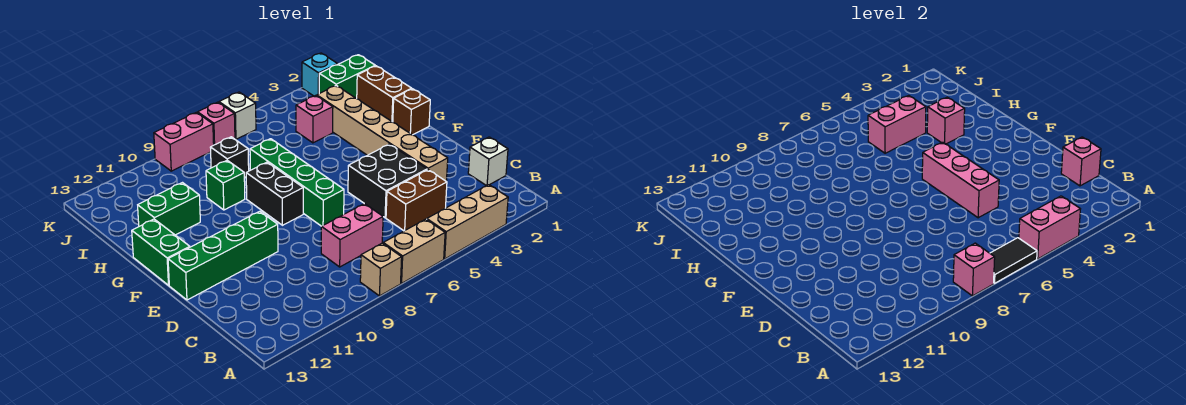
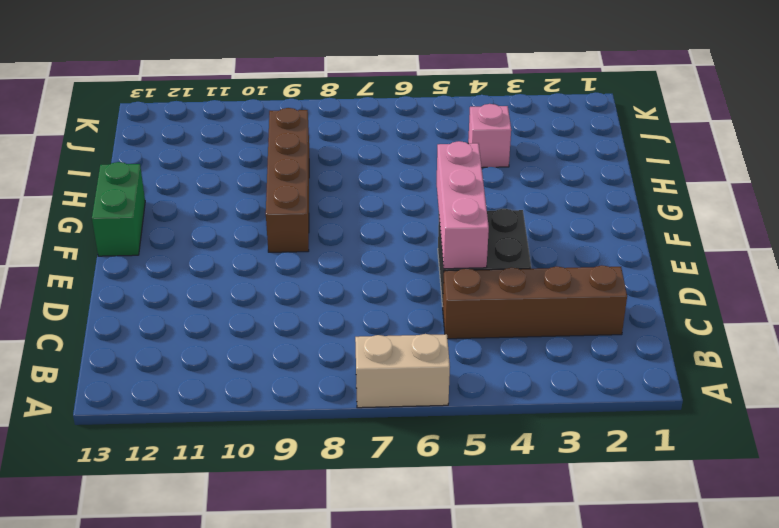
brown brick C2:C5 level 1 -> brown brick C4:C5 level 1
brown brick F9:I9 level 1 -> green brick H9 level 1
none -> tan brick A3:A5 level 1
none -> tan brick A8 level 1
none -> white brick C1 level 1
none -> pink brick C7:C8 level 1

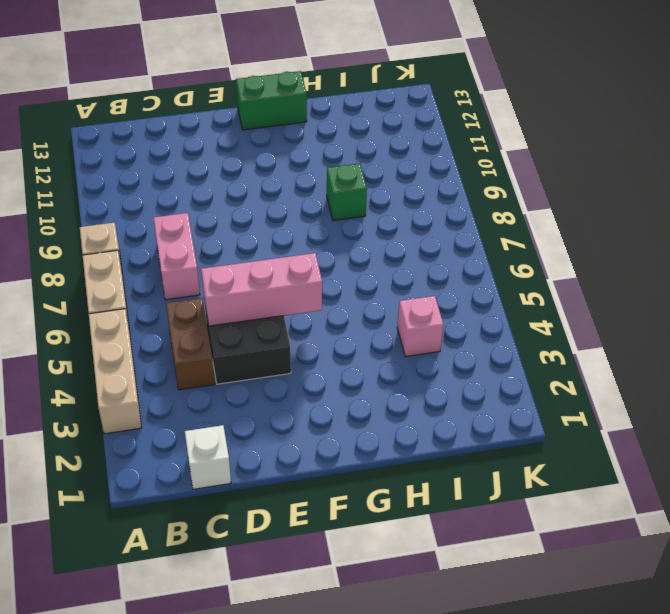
none -> tan brick D3:I3 level 1
none -> green brick E7:H7 level 1
none -> green brick E10:E13 level 1
none -> black brick F8:G8 level 1

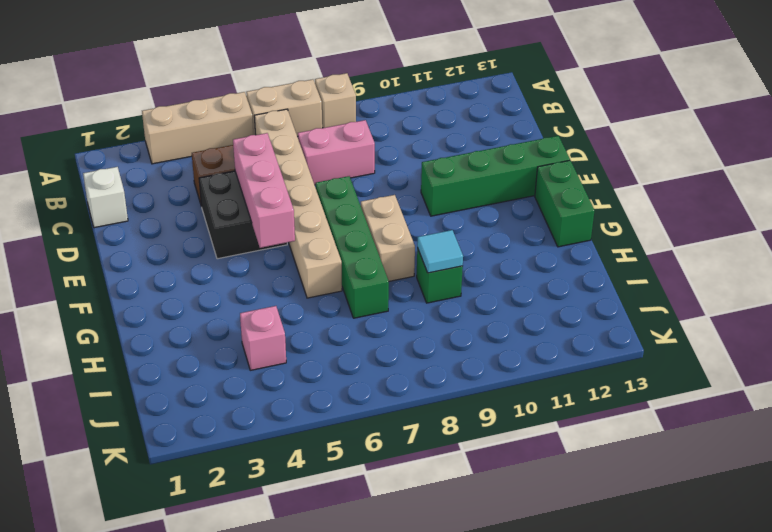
tan brick B6:G6 level 1 -> tan brick D3:I3 level 1
tan brick F8:G8 level 1 -> black brick F8:G8 level 1
cyan tile H9 level 2 -> none
none -> brown brick G1 level 1
none -> brown brick H1:I1 level 1
none -> green brick H11:H12 level 1
none -> black brick I8 level 1

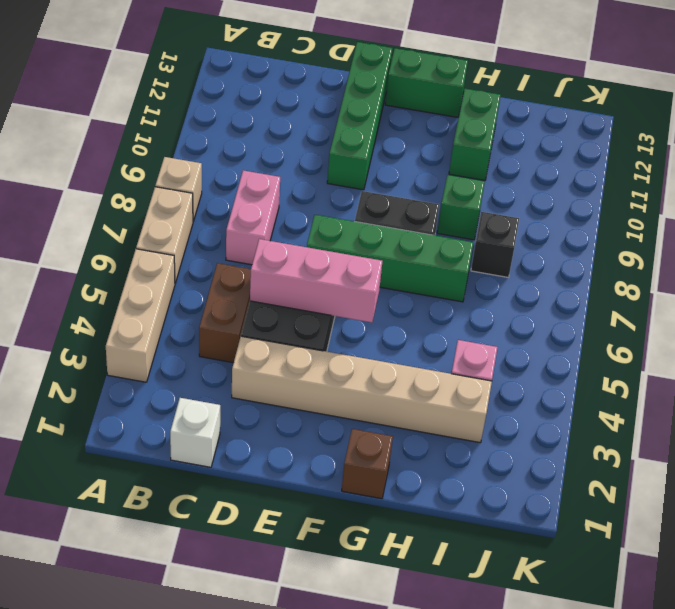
none -> brown brick H1:I1 level 1
none -> green brick J1:J2 level 1
none -> cyan brick K2 level 1
none -> white brick K6 level 1

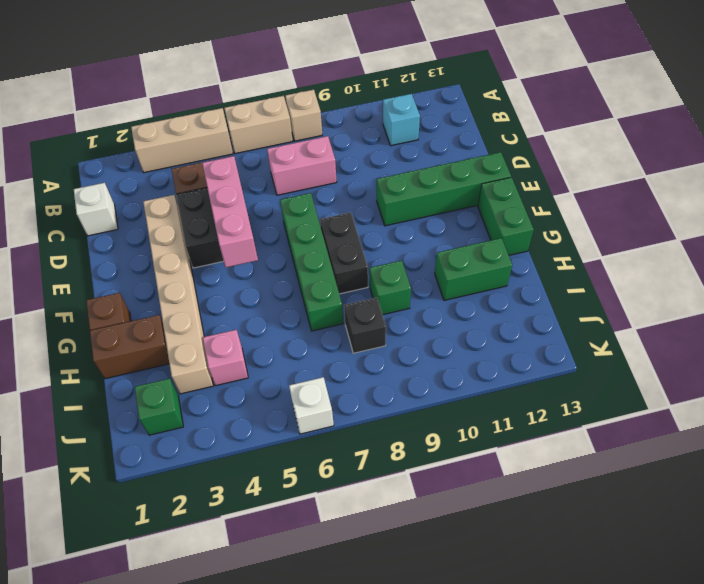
cyan brick B11 level 1 -> cyan brick K2 level 1
brown brick H1:H2 level 1 -> brown brick H1:I1 level 1
green brick J2 level 1 -> green brick J1:J2 level 1
none -> pink brick K7 level 1
none -> pink brick K8:K9 level 1
none -> pink brick A4:A5 level 2
none -> black tile A6:A7 level 2

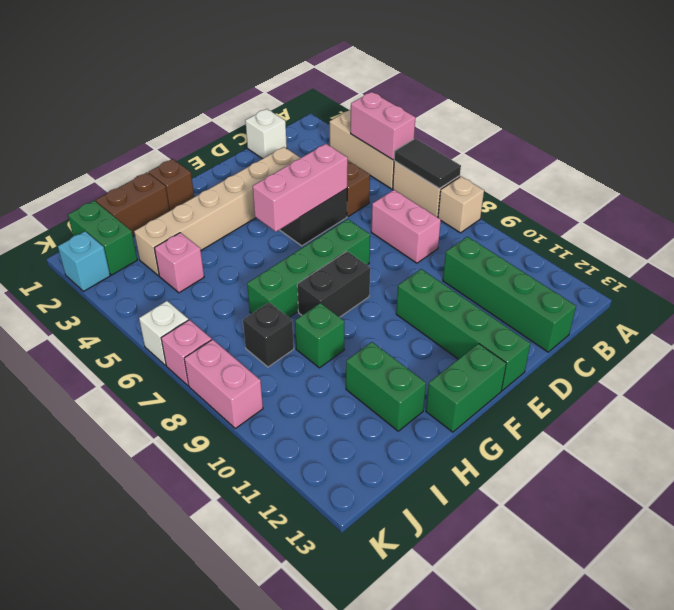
green brick C10:C13 level 1 -> none
none -> pink brick A8 level 2
none -> pink brick C1 level 2
none -> pink brick H3 level 2
none -> pink brick I4:I5 level 2

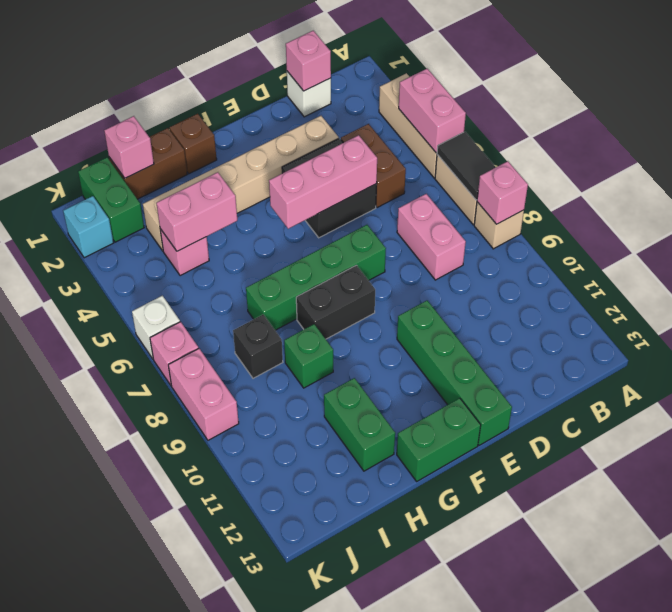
pink brick H4:I4 level 2 -> pink brick I4:I5 level 2
pink brick I1 level 2 -> pink brick H3 level 2

